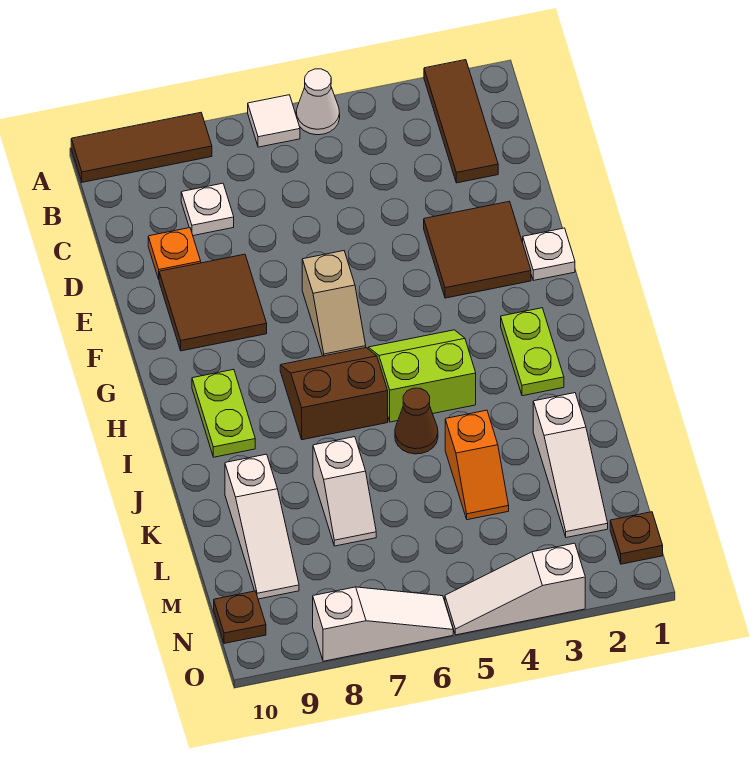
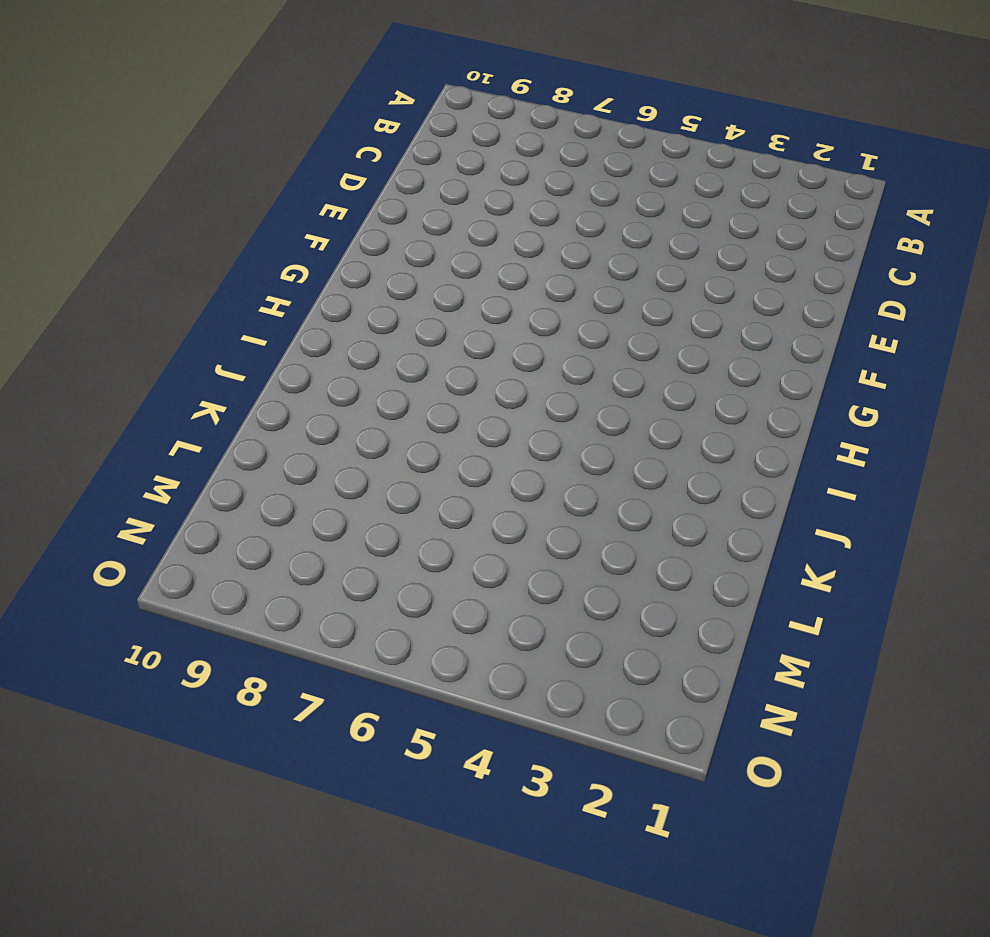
none -> brown tile A2:C2 level 1
none -> white cone A5 level 1
none -> white tile A6 level 1

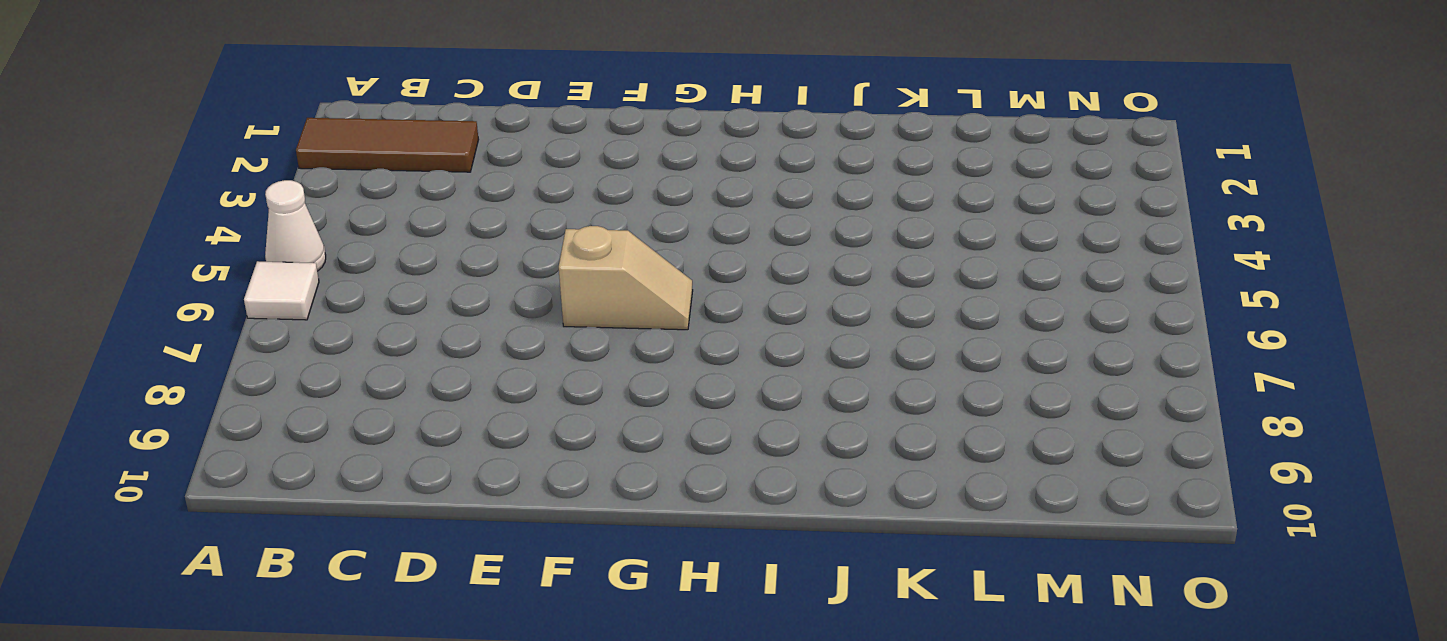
none -> brown tile A8:A10 level 1
none -> white plate C8 level 1
none -> orange plate D9 level 1

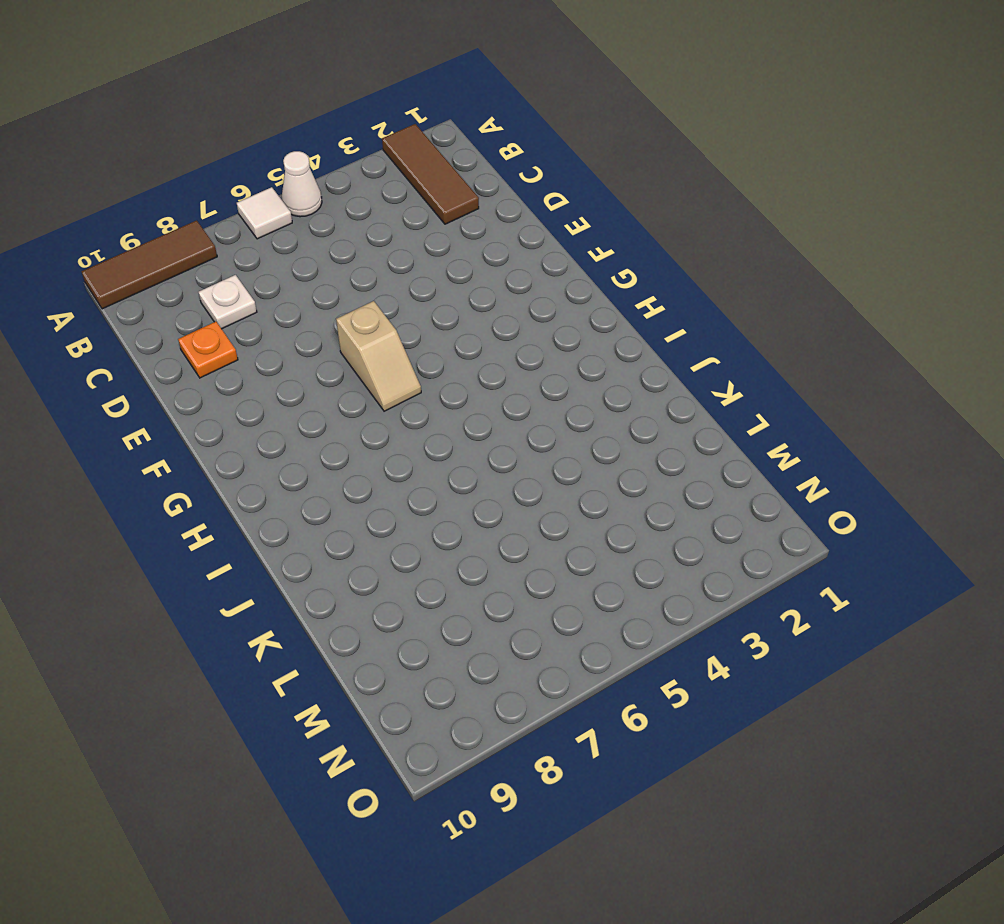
none -> brown tile E2:F3 level 1
none -> brown tile E8:F9 level 1
none -> white plate F1 level 1

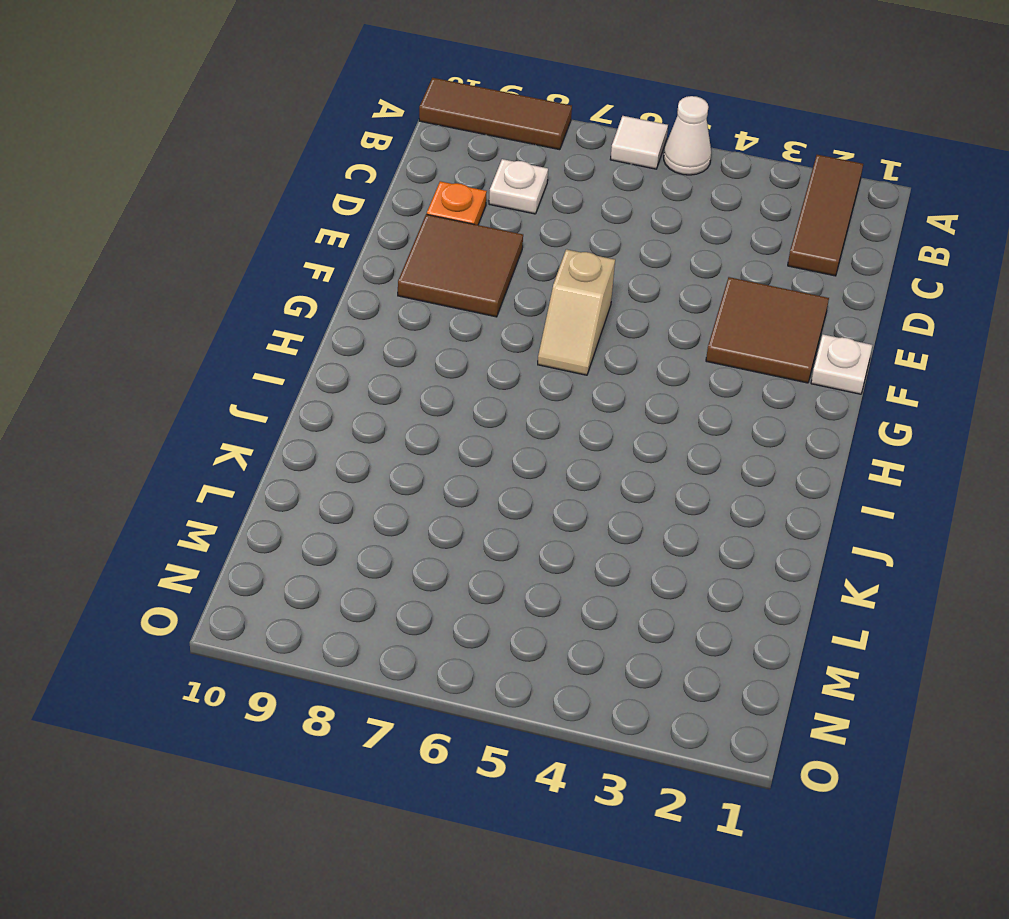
none -> lime plate H2:I2 level 1
none -> lime slope H4:I5 level 1 top I
none -> brown slope H6:I7 level 1 top I

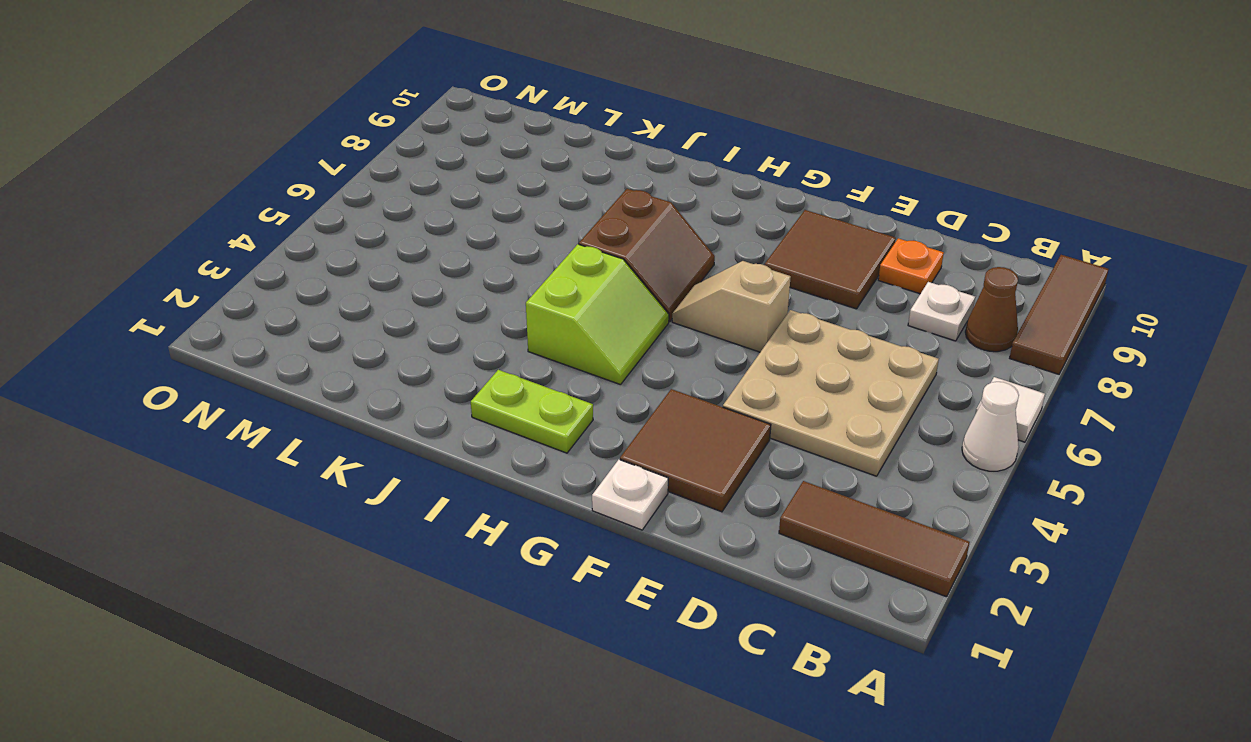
brown cone B8 level 1 -> brown cone J5 level 1
tan plate C4:E6 level 1 -> none
none -> lime plate H9:I9 level 1
none -> white slope K2:M2 level 1 top K
none -> orange slope K4:L4 level 1 top K

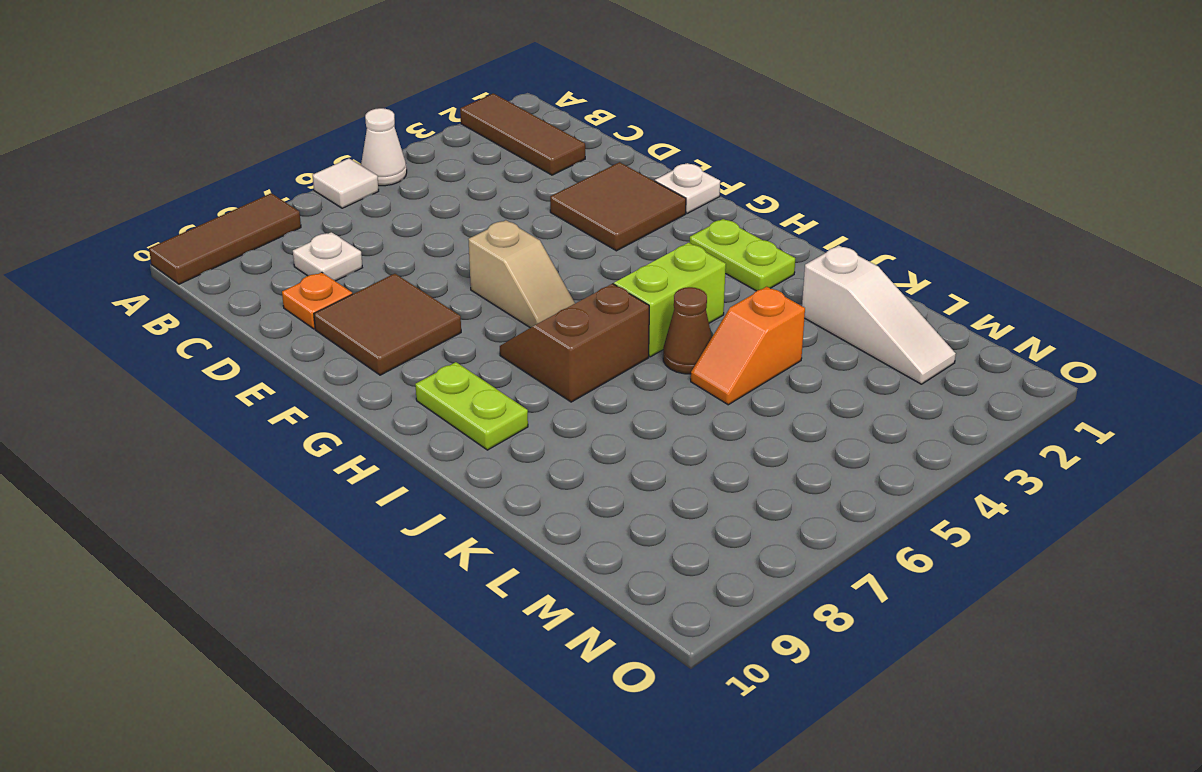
orange slope K4:K5 level 1 top 4 -> orange slope K4:L4 level 1 top K
none -> white slope K7:L7 level 1 top K
none -> white slope K9:M9 level 1 top K
none -> brown plate N1 level 1

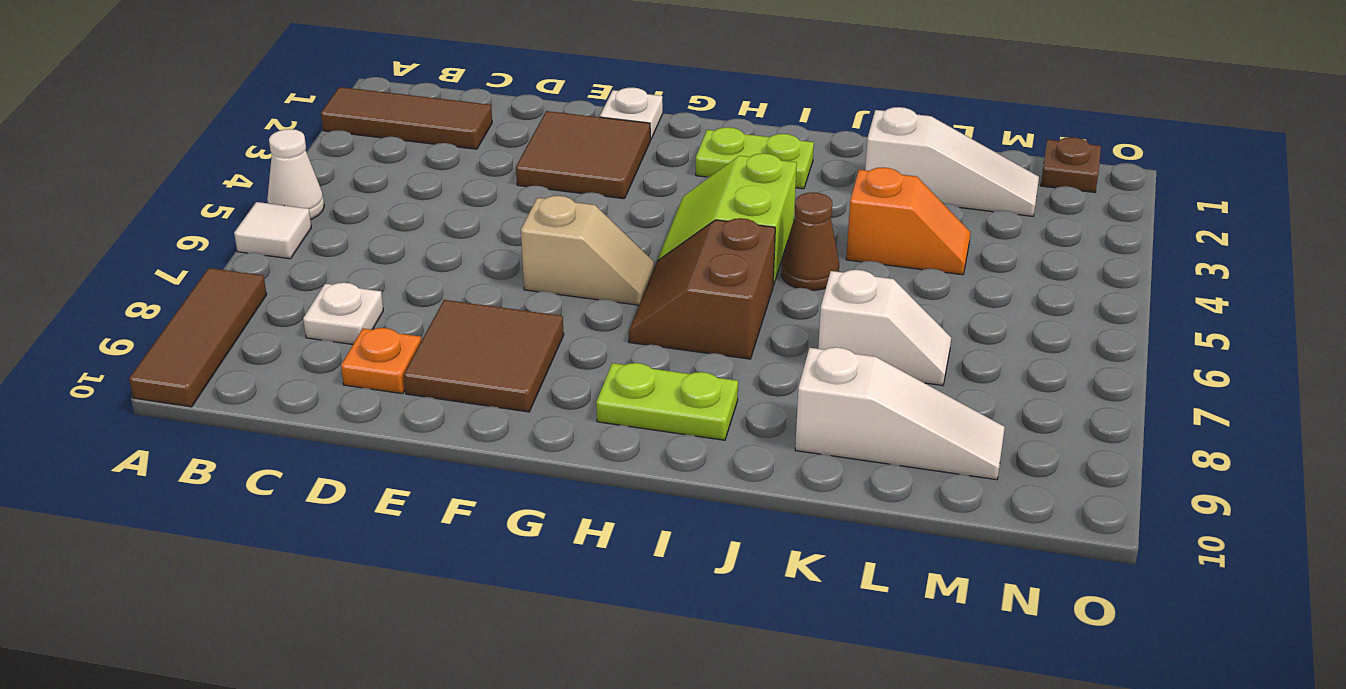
none -> brown plate N10 level 1
none -> white slope O3:O5 level 1 top 3
none -> white slope O6:O8 level 1 top 8

